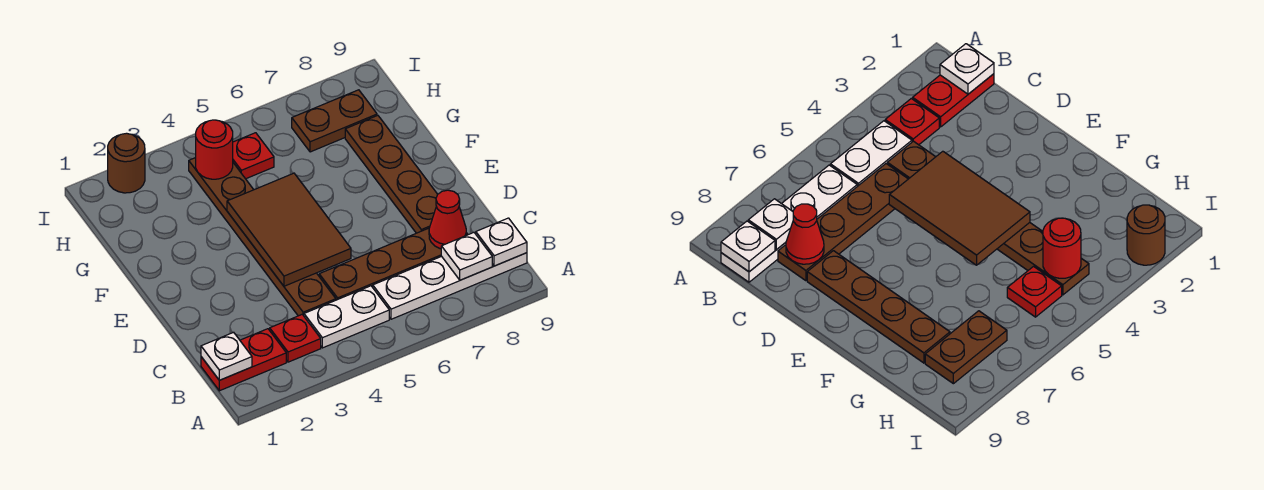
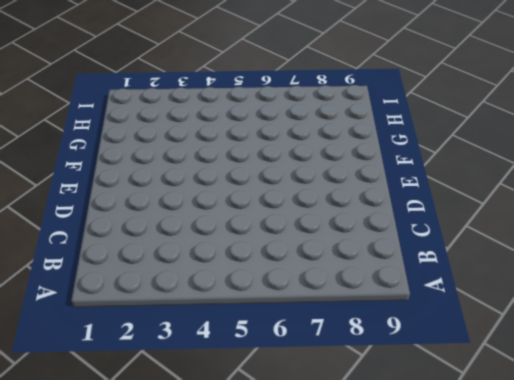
none -> red plate B1:B2 level 1
none -> red plate B3 level 1
none -> white plate B4:B5 level 1

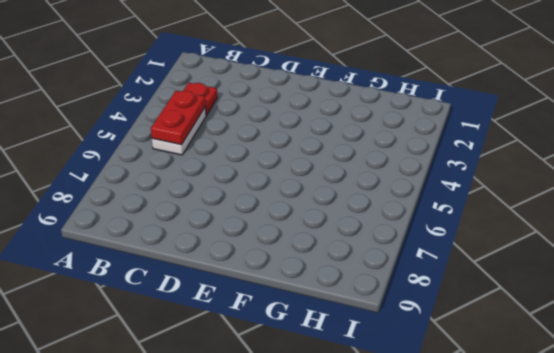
red plate B4:B5 level 2 -> red plate B1:B2 level 1
none -> white plate B6:B9 level 1
none -> brown plate C4:H4 level 1
none -> brown plate C5:C8 level 1

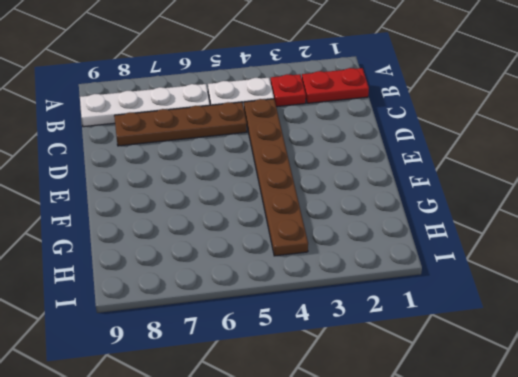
none -> brown plate D8:G8 level 1
none -> red plate H5 level 1
none -> brown plate H7:H8 level 1

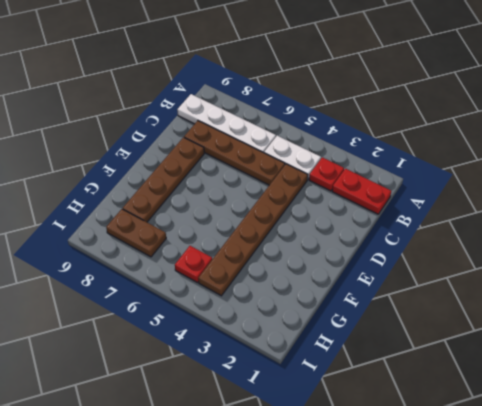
none -> brown round brick I2 level 1
none -> white plate B1 level 2
none -> white plate B8 level 2

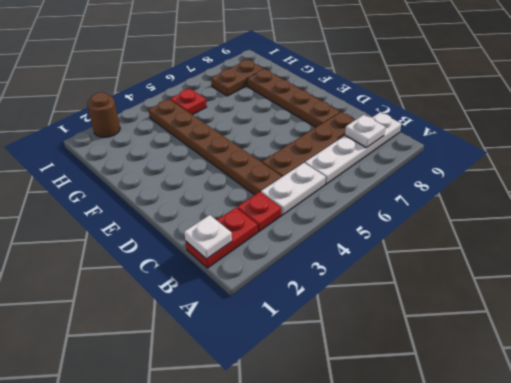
none -> white plate B9 level 2
none -> red cone C8 level 2
none -> brown tile D4:F5 level 2

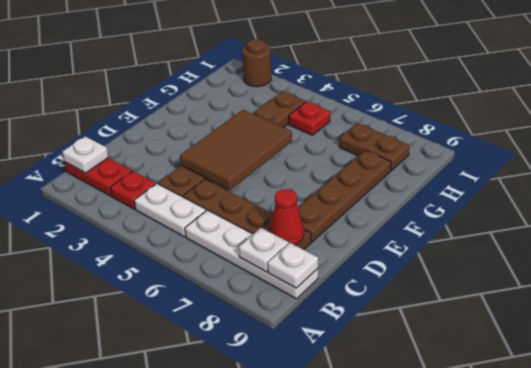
none -> red round brick H4 level 2

